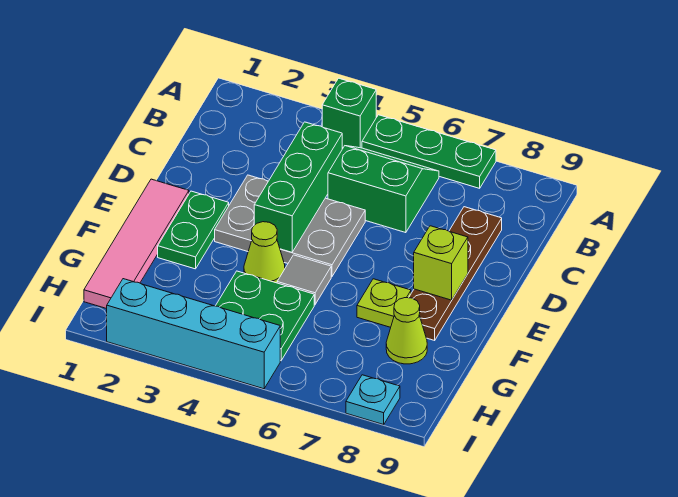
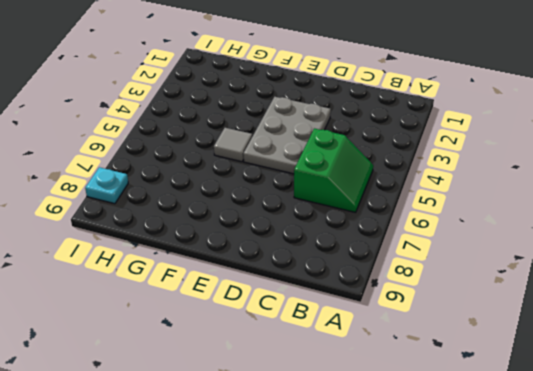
none -> green brick A4 level 1
none -> green plate A5:A7 level 1
none -> brown plate C8:F8 level 1

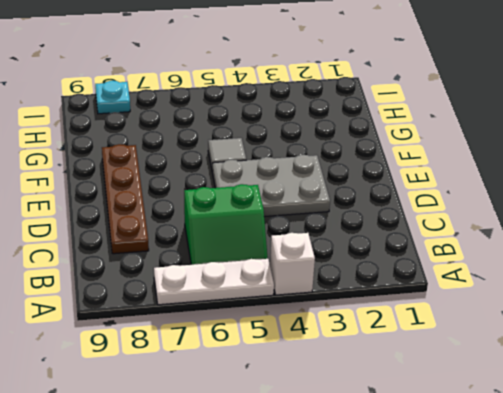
white brick A4 level 1 -> green brick A4 level 1
white plate A5:A7 level 1 -> green plate A5:A7 level 1
none -> pink tile E1:H1 level 1
none -> green plate E2:F2 level 1
none -> lime cone F4 level 1

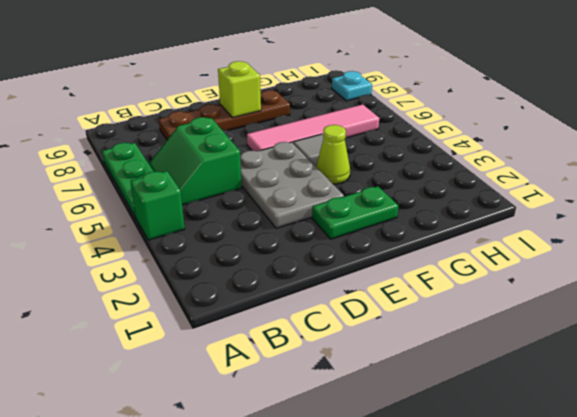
pink tile E6:H6 level 1 -> pink tile E1:H1 level 1
none -> lime plate F7 level 1
none -> green plate G4:H5 level 1
none -> lime cone G8 level 1

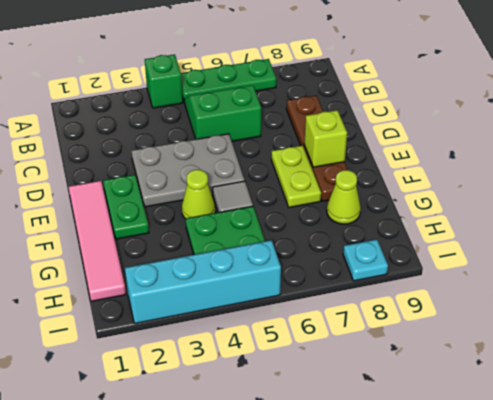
lime plate E7:F7 level 1 -> lime plate F7 level 1
none -> green brick C4:E4 level 2

